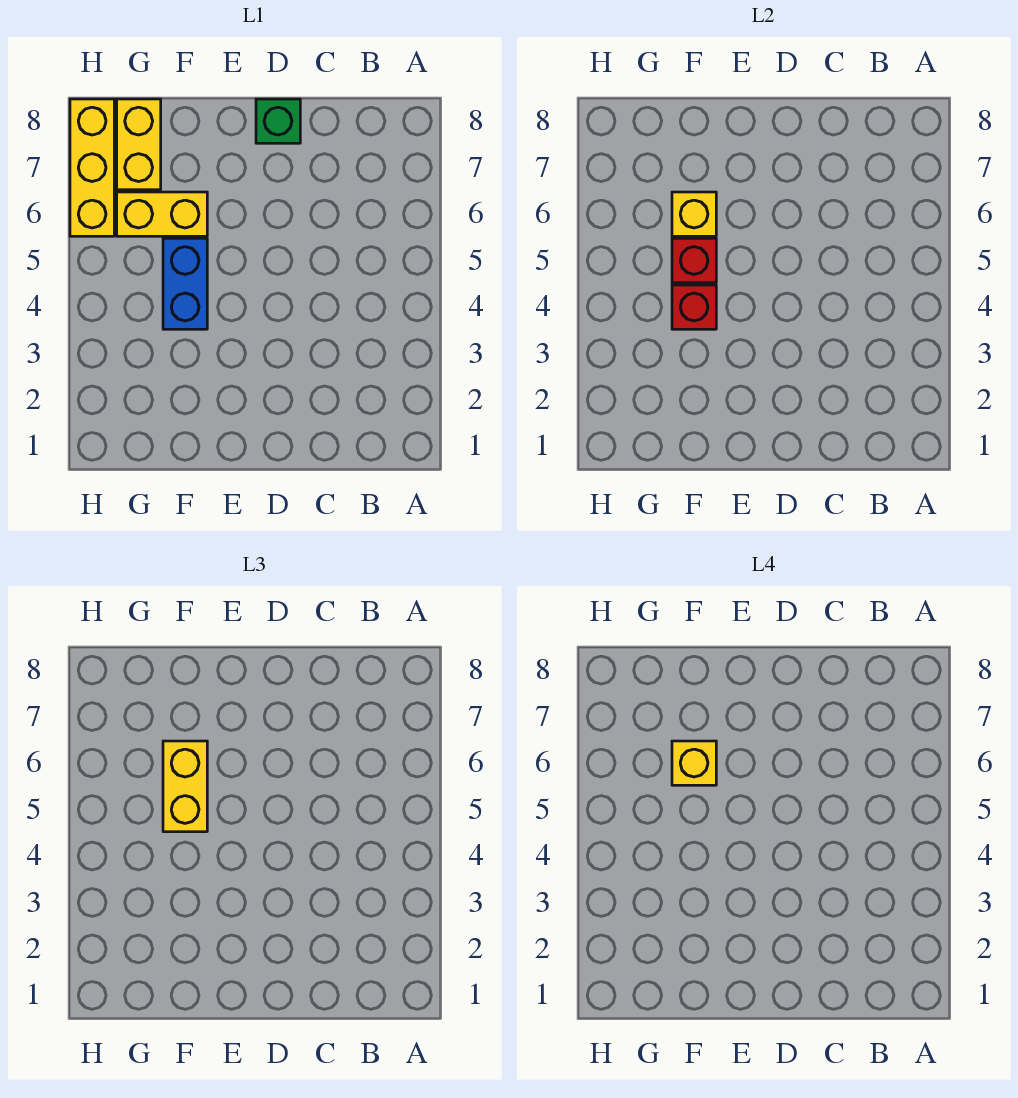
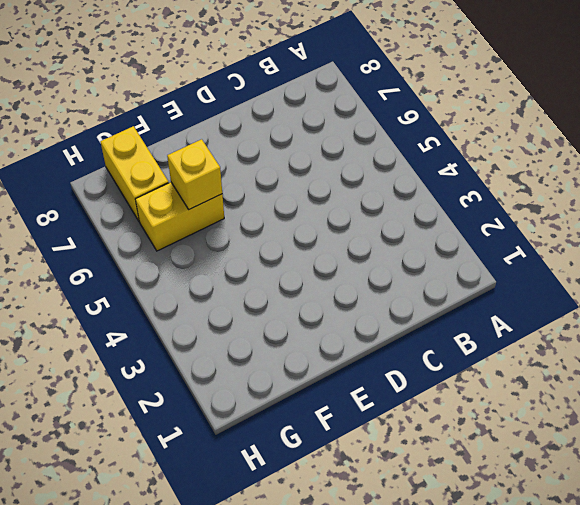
none -> green brick D8 level 1
none -> blue brick F4:F5 level 1

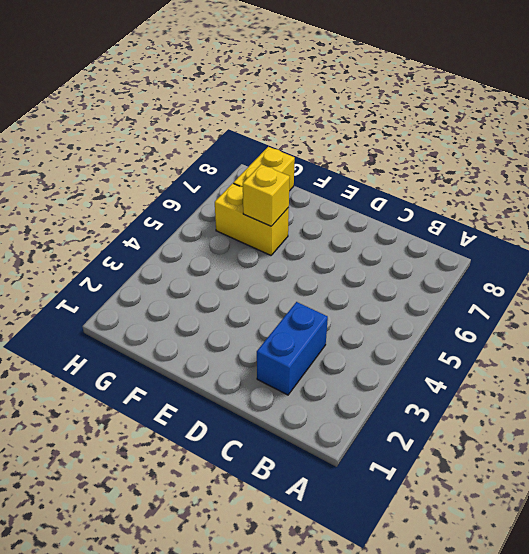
blue brick C2:C3 level 1 -> blue brick F4:F5 level 1
none -> green brick D8 level 1
none -> yellow brick H6:H8 level 1

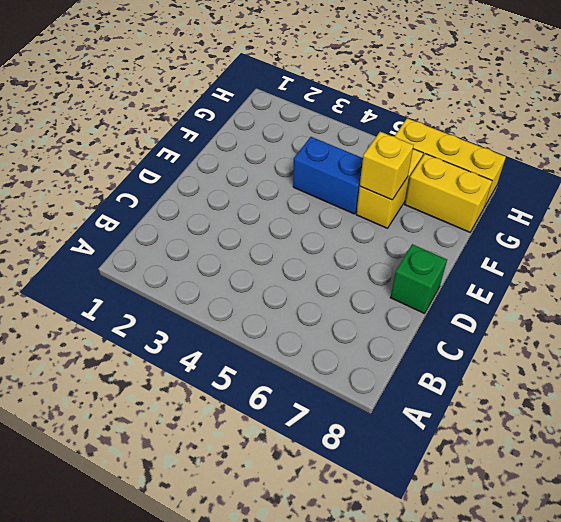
none -> red brick F4 level 2
none -> red brick F5 level 2

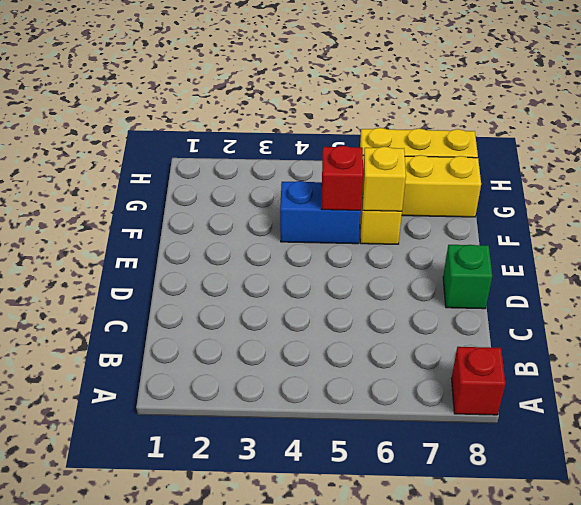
red brick A8 level 1 -> red brick F4 level 2
none -> yellow brick F5:F6 level 3
none -> yellow brick F6 level 4

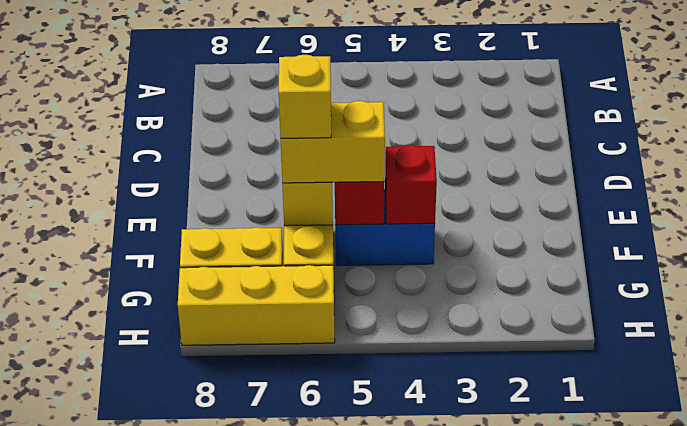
none -> green brick D8 level 1

